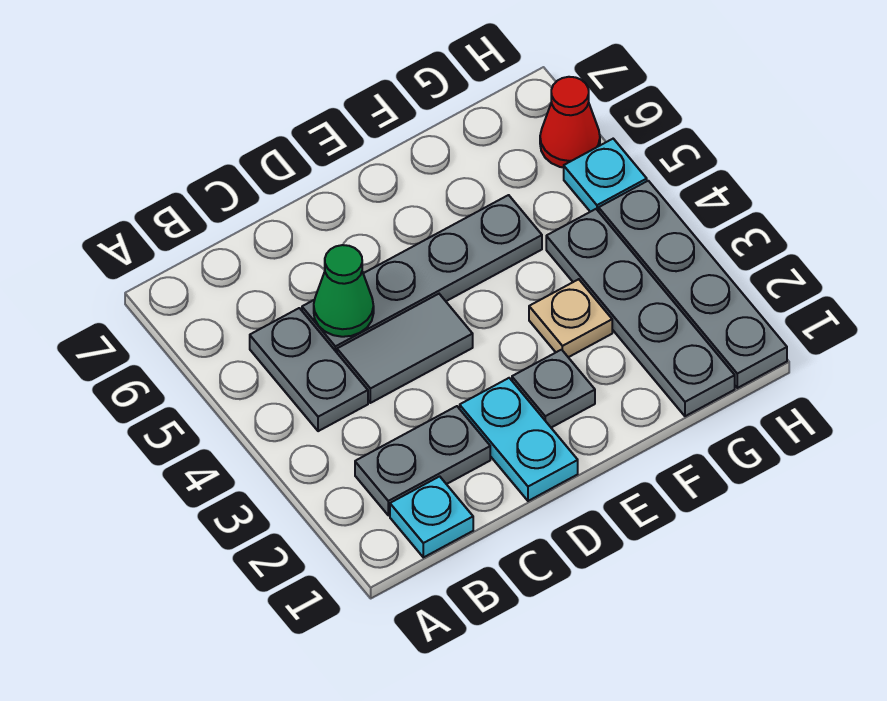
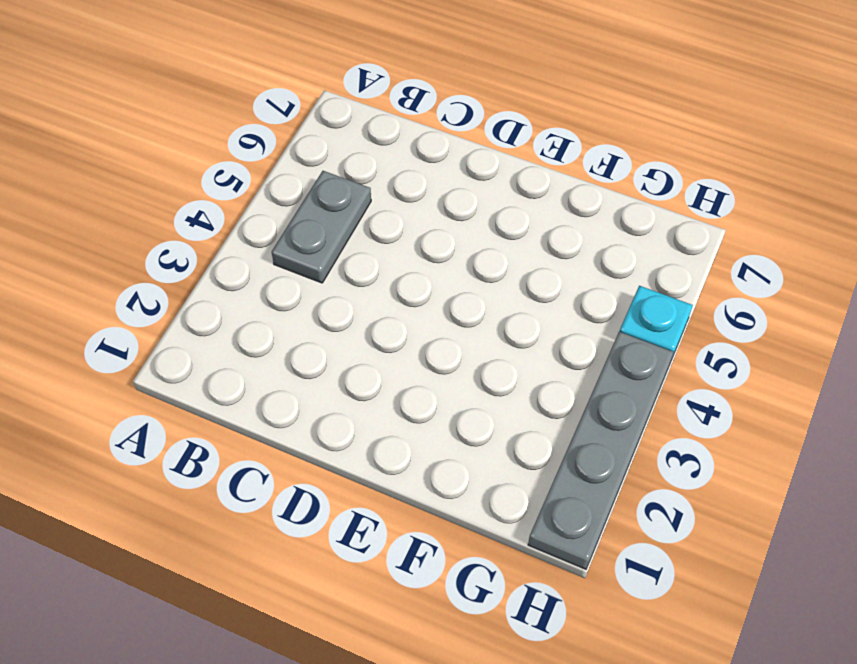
none -> cyan plate B1 level 1
none -> grey plate B2:C2 level 1
none -> grey tile C4:D4 level 1

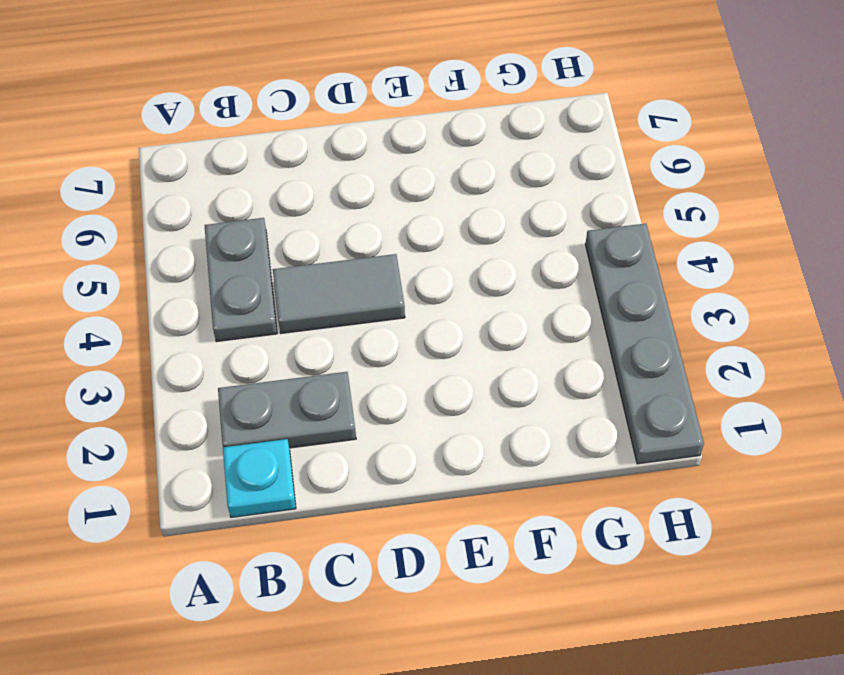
none -> grey plate C5:F5 level 1
none -> cyan plate D1:D2 level 1
none -> grey plate E2 level 1

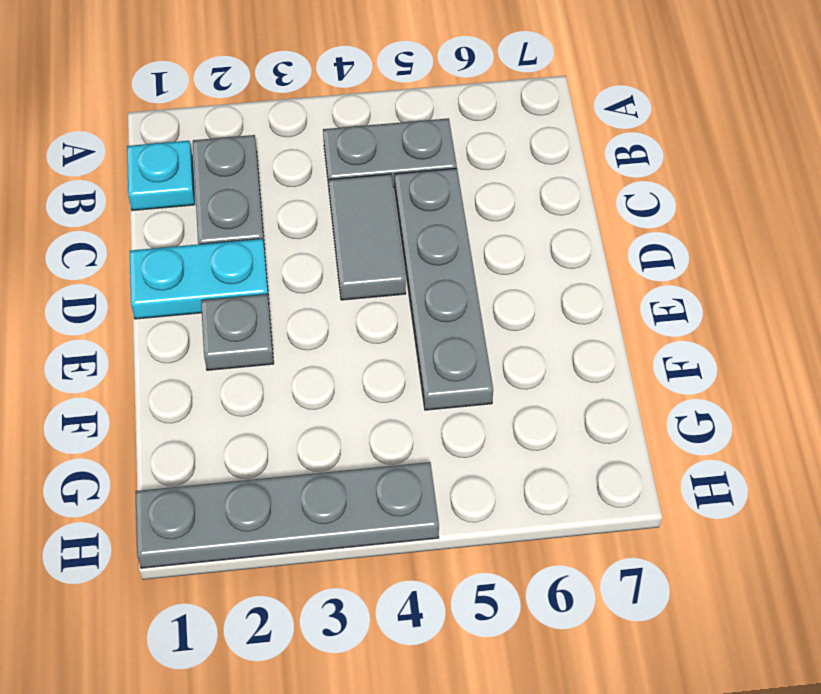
none -> tan plate F3 level 1
none -> grey plate G1:G4 level 1
none -> cyan plate H5 level 1

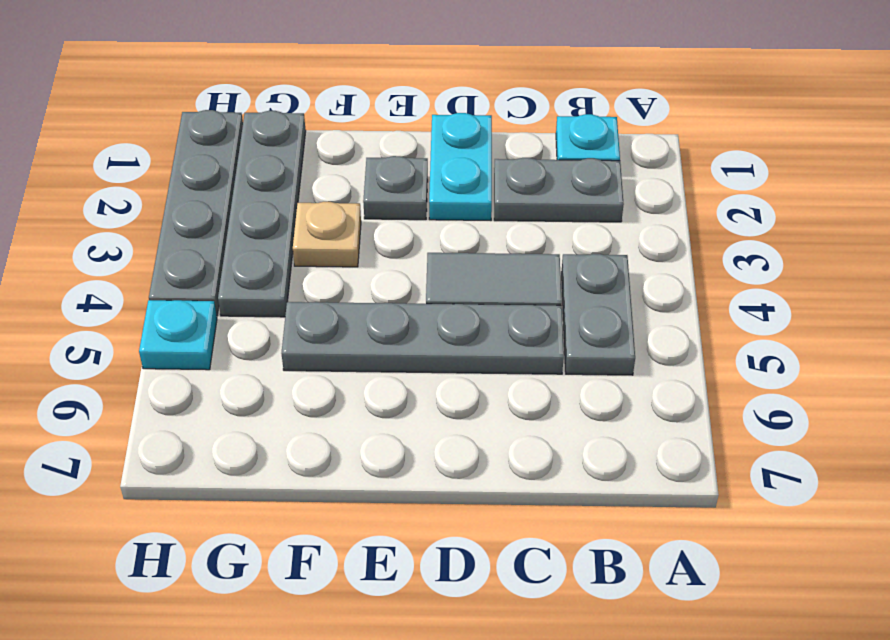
none -> red cone H6 level 1
none -> green cone C5 level 2

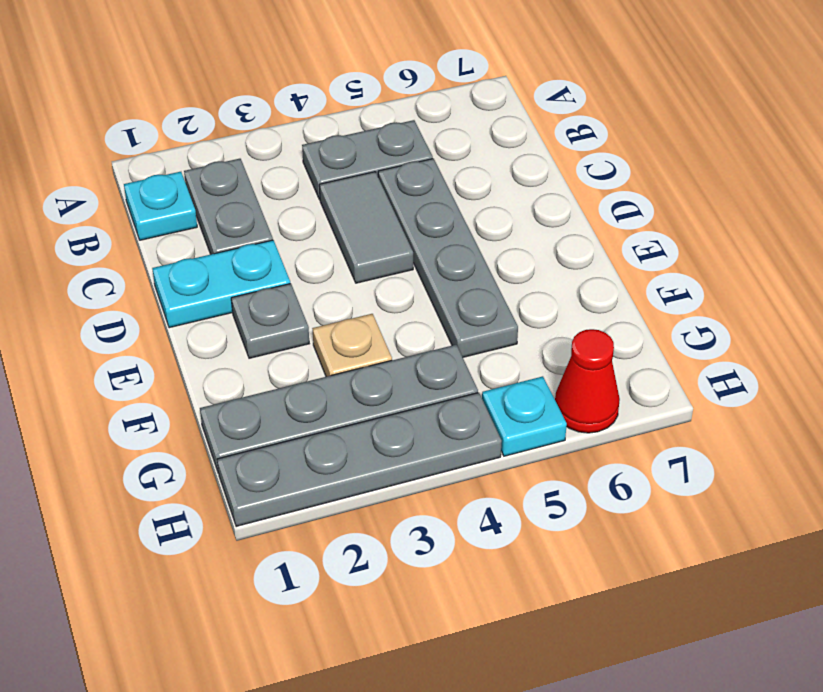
none -> green cone C5 level 2

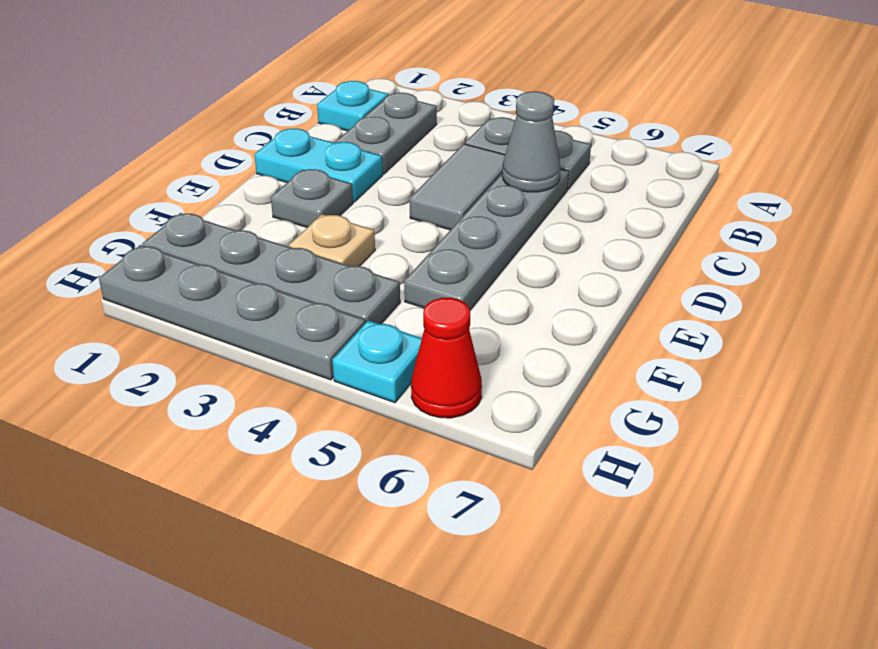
grey cone C5 level 2 -> green cone C5 level 2

